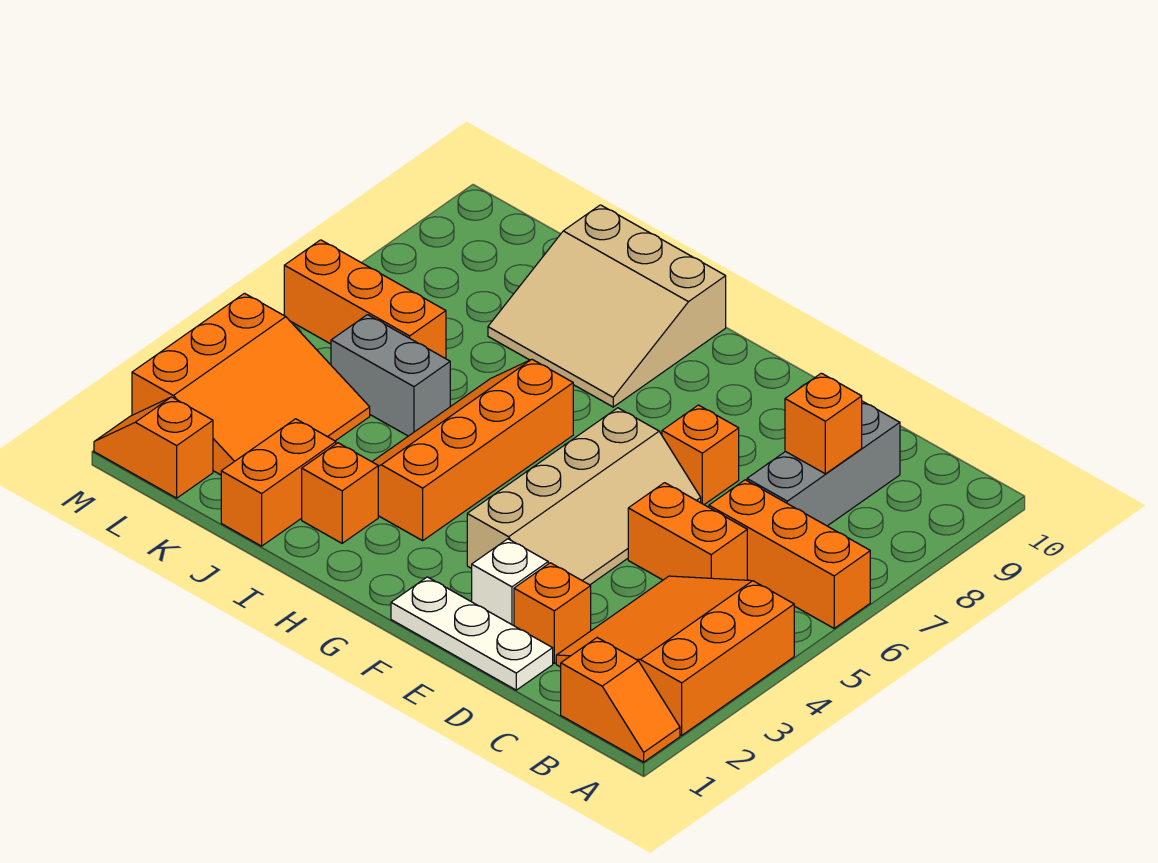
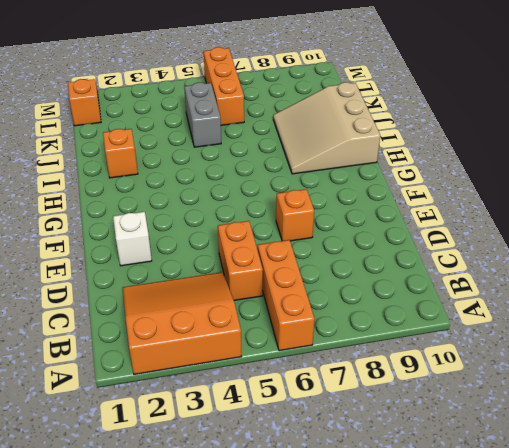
none -> orange slope A1:B1 level 1 top B
none -> grey brick C7:C9 level 1
none -> white plate D1:F1 level 1

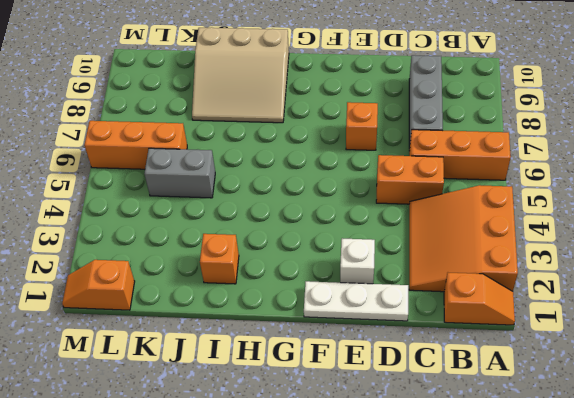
none -> orange brick D2 level 1
none -> tan slope E3:F6 level 1 top F
none -> orange slope H3:I6 level 1 top H

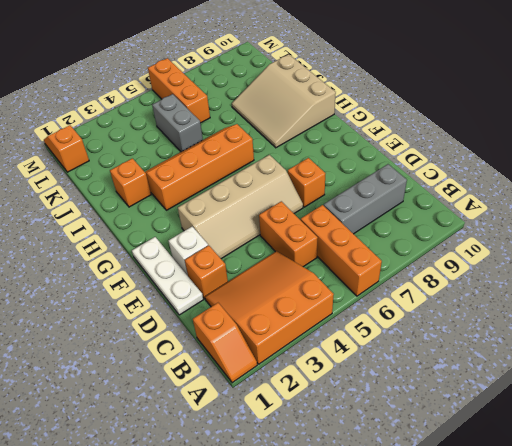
none -> orange brick J1:J2 level 1
none -> orange slope K2:M4 level 1 top M
none -> orange brick C8 level 2

